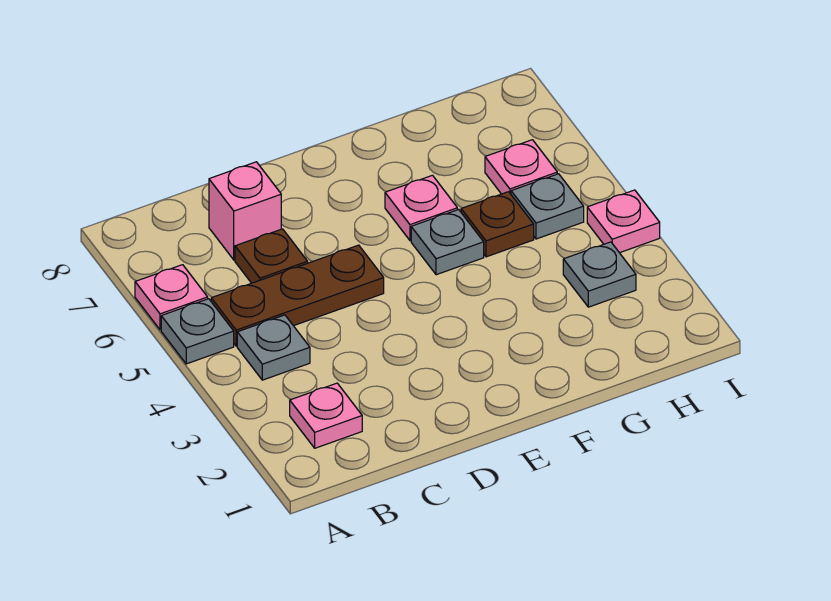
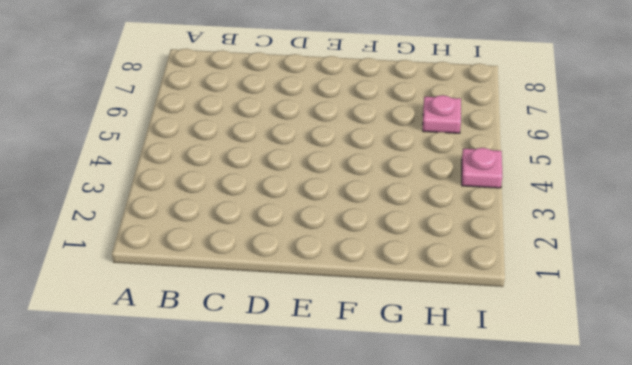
none -> grey plate A5 level 1
none -> pink plate A6 level 1
none -> pink plate B2 level 1

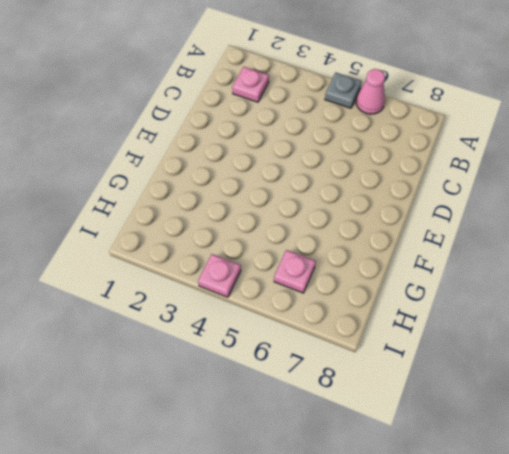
pink cone A6 level 1 -> pink plate A6 level 1
none -> grey plate B4 level 1
none -> brown plate B5:D5 level 1
none -> brown plate C6 level 1

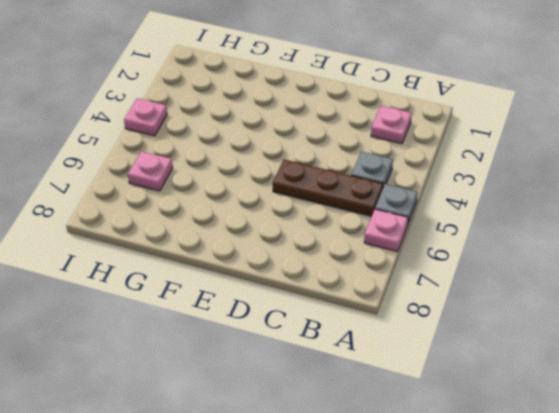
none -> brown plate C6 level 1
none -> pink brick C7 level 1
none -> grey plate F5 level 1

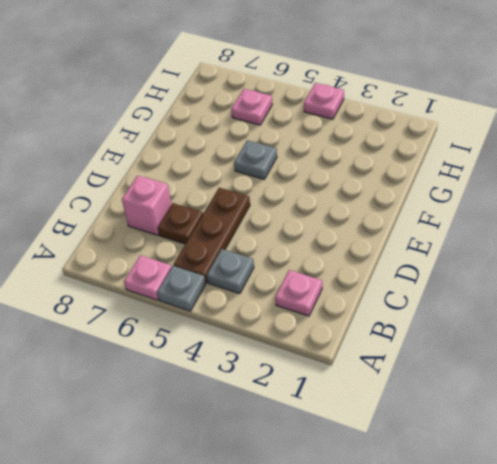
none -> pink plate F6 level 1
none -> brown plate G5 level 1
none -> grey plate H3 level 1

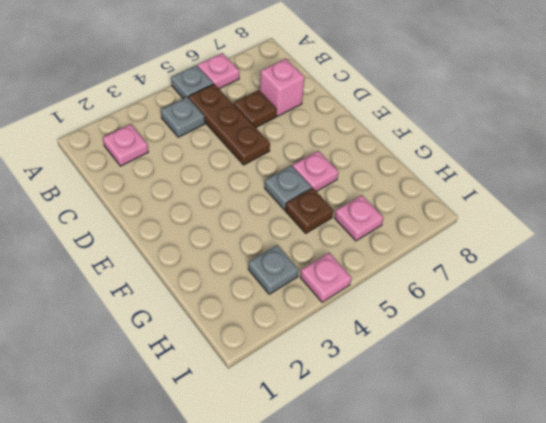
none -> grey plate H5 level 1

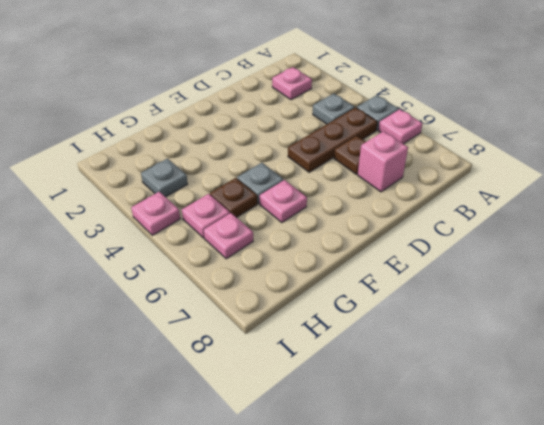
pink plate H5 level 1 -> grey plate H5 level 1

